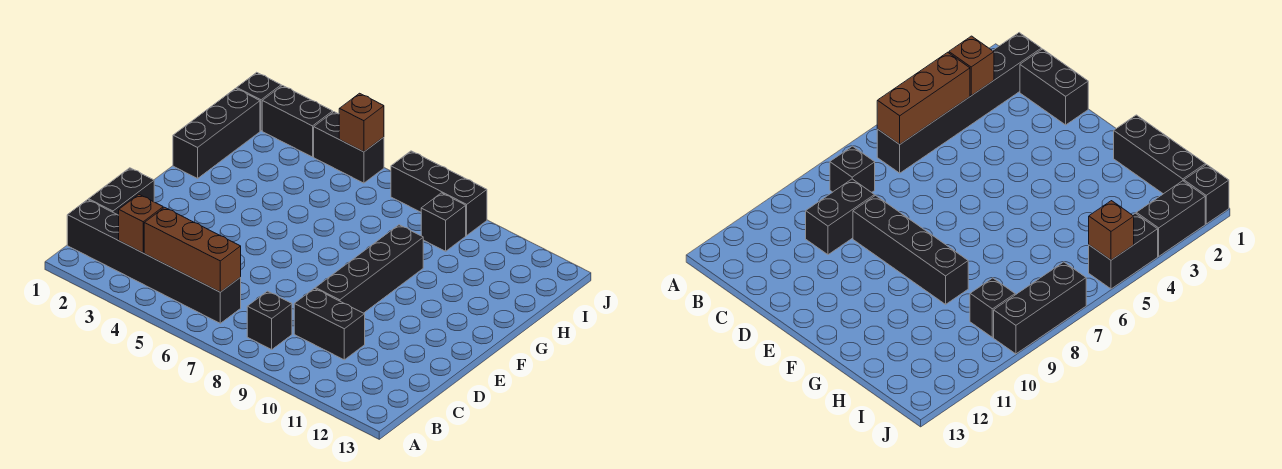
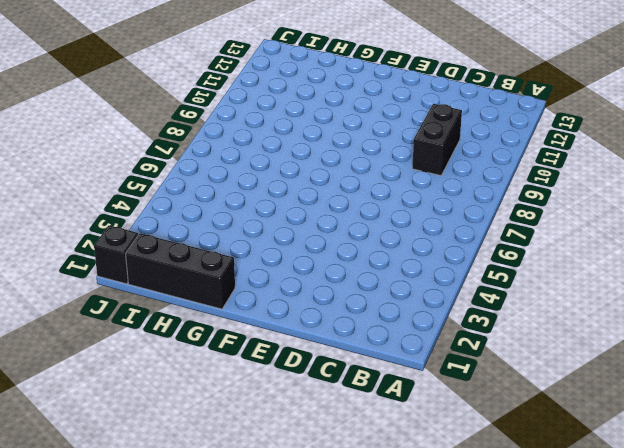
none -> black brick B1:B6 level 1
none -> black brick B8 level 1
none -> black brick C1:D1 level 1

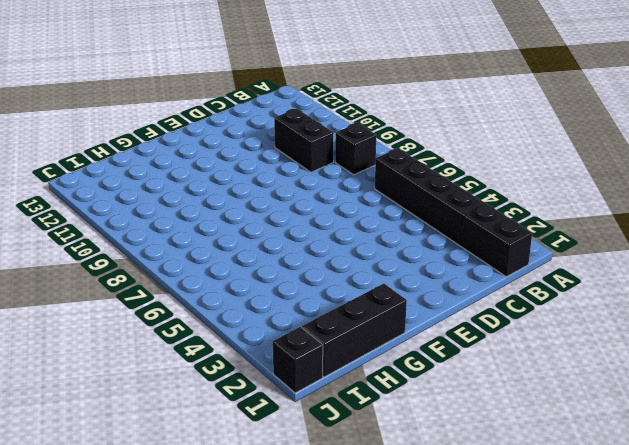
none -> black brick C1:D1 level 1
none -> black brick D9:G9 level 1
none -> black brick I9 level 1

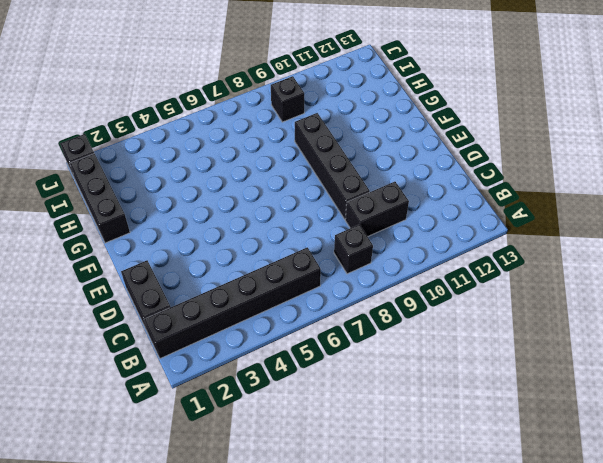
none -> black brick J2:J3 level 1
none -> black brick J4:J5 level 1
none -> black brick J7:J9 level 1

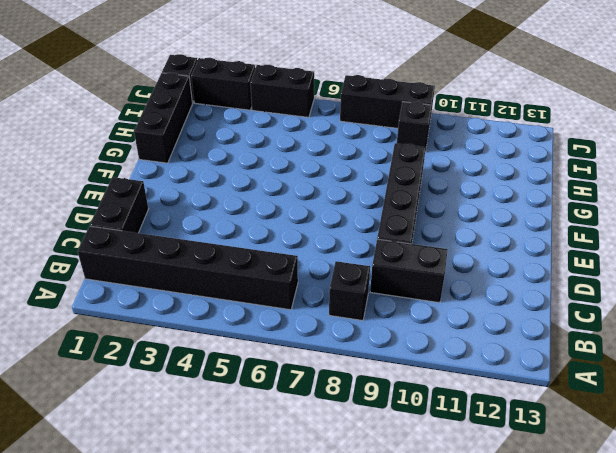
none -> brown brick B3 level 2
none -> brown brick B4:B6 level 2
none -> brown brick J5 level 2

